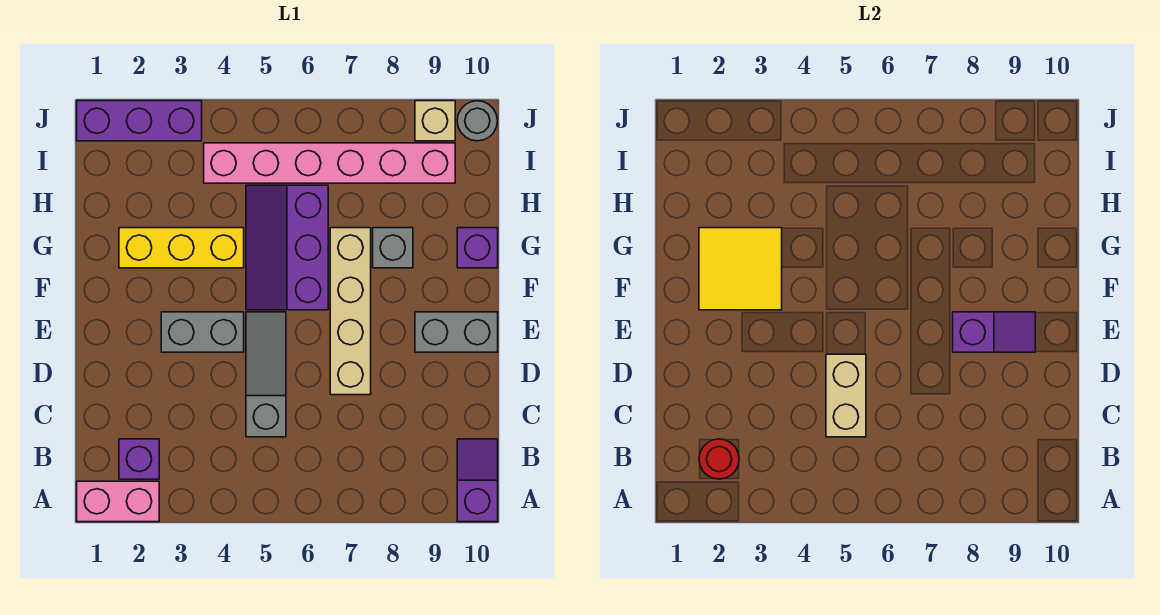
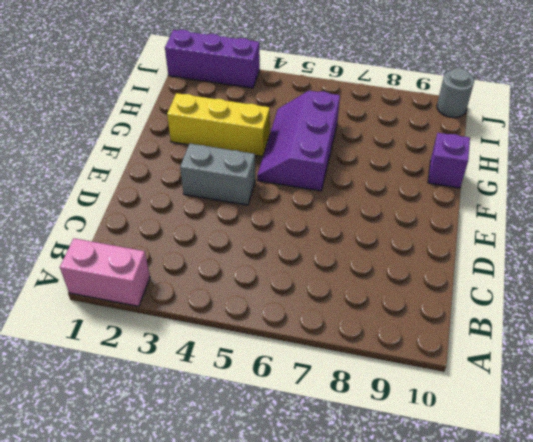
none -> purple slope A10:B10 level 1 top A
none -> purple brick B2 level 1
none -> grey slope C5:E5 level 1 top C

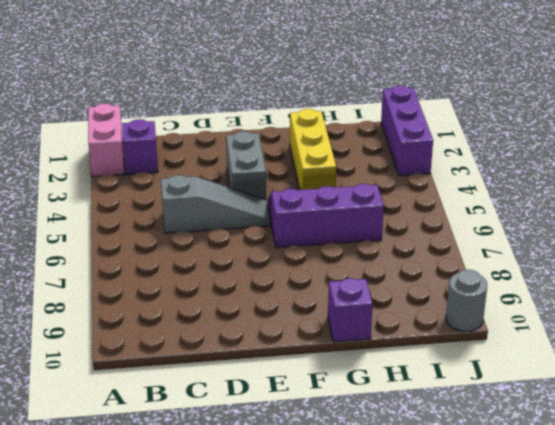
none -> purple slope A10:B10 level 1 top A
none -> tan brick D7:G7 level 1
none -> grey brick E9:E10 level 1

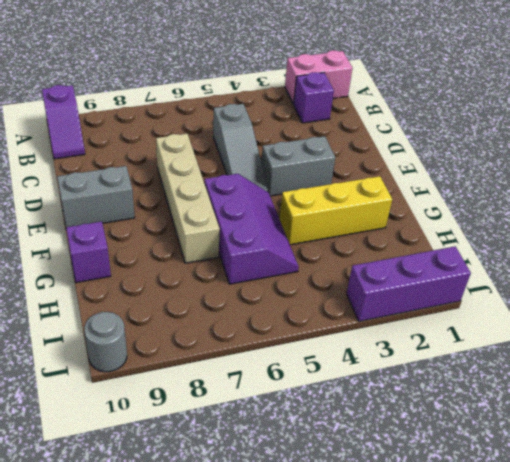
none -> grey brick G8 level 1
none -> pink brick I4:I9 level 1
none -> tan brick J9 level 1

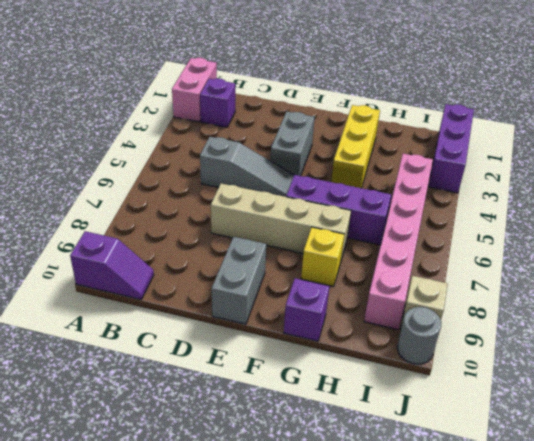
yellow brick G8 level 1 -> grey brick G8 level 1
none -> red round brick B2 level 2
none -> tan brick C5:D5 level 2
none -> purple slope E8:E9 level 2 top 8

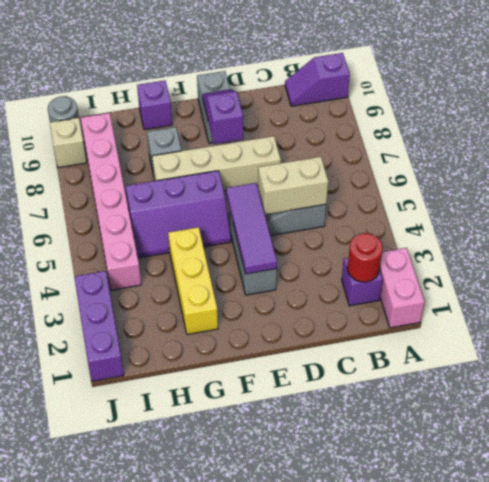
purple tile E3:E5 level 2 -> none
none -> yellow tile F2:G3 level 2

